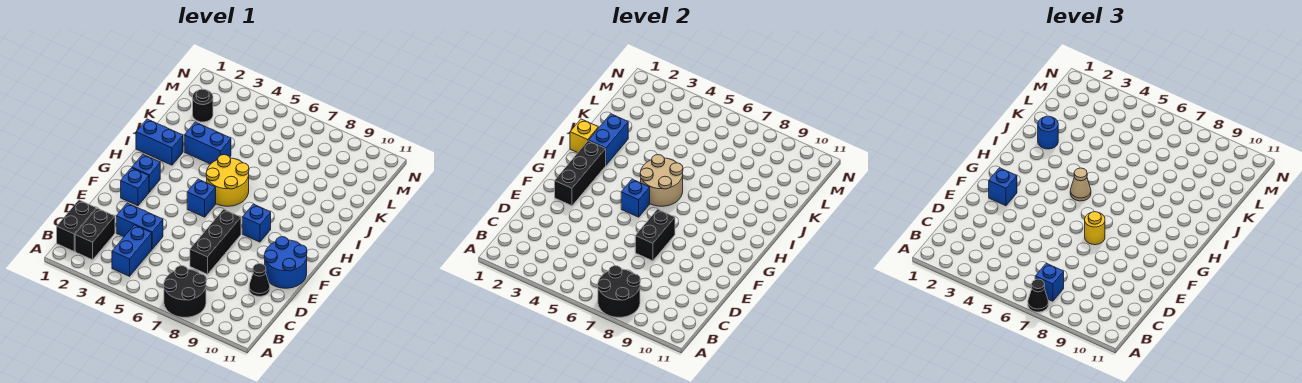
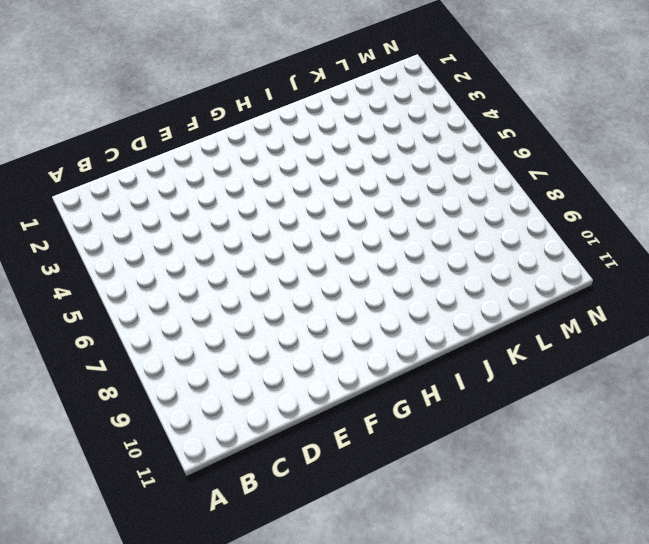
none -> black round brick A7:B8 level 1
none -> black brick B1:C1 level 1
none -> black brick B2:C2 level 1

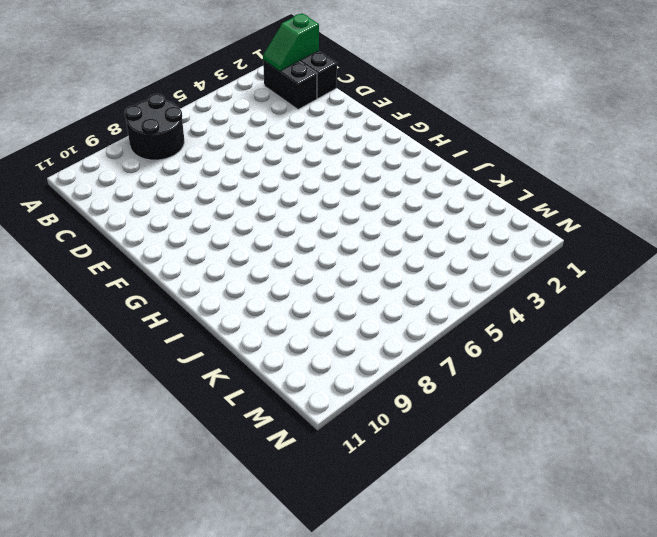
green slope B1:B2 level 2 top 1 -> none
none -> blue brick B4:C4 level 1
none -> blue brick D3:D4 level 1
none -> black brick D7:F7 level 1

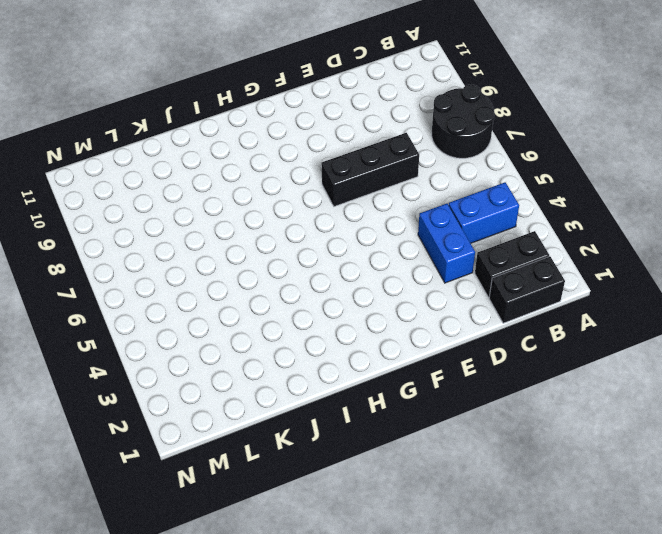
none -> black cone D10 level 1
none -> blue round brick E10:F11 level 1
none -> blue brick F2 level 1

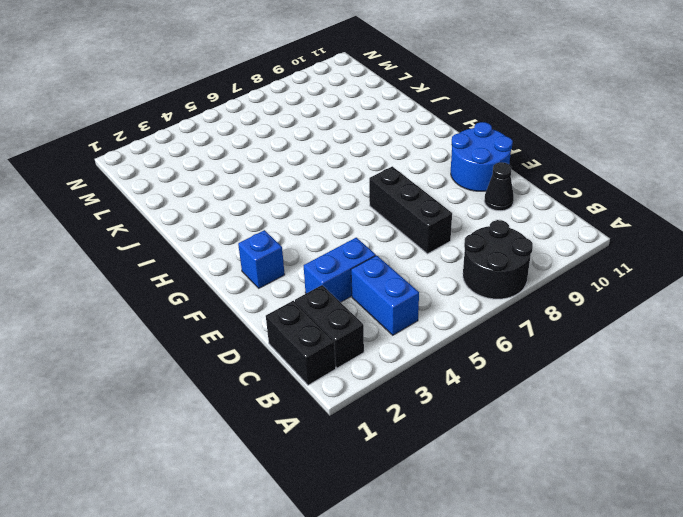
none -> blue brick G2 level 1
none -> blue brick G5 level 1
none -> blue brick G8 level 1

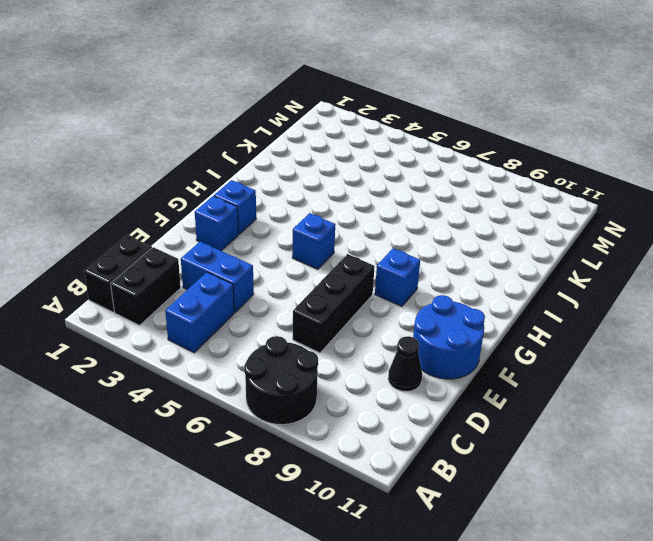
none -> yellow round brick H5:I6 level 1
none -> blue brick I1:I2 level 1
none -> blue brick J3:J4 level 1

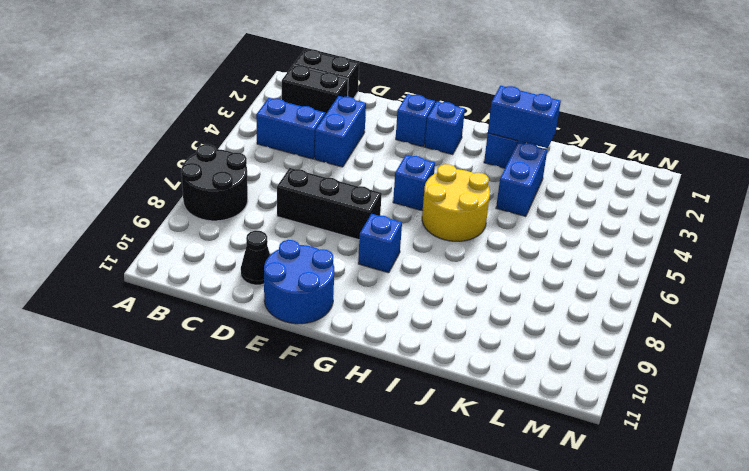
none -> black round brick L2 level 1
none -> black round brick A7:B8 level 2
none -> black brick E7:F7 level 2

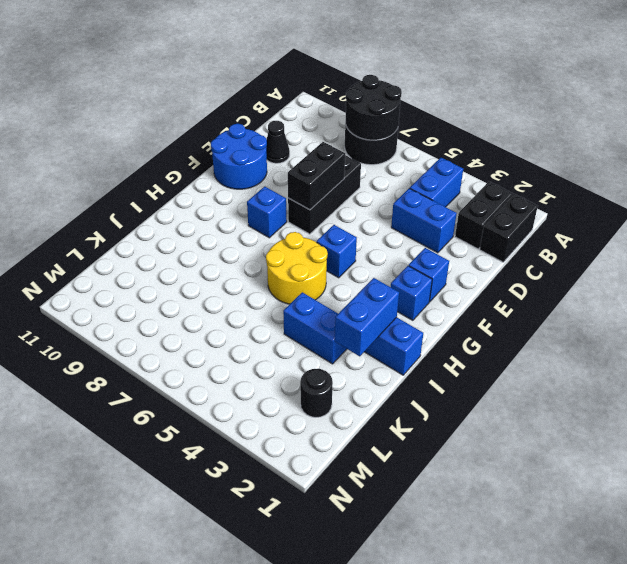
none -> black brick F2:H2 level 2
none -> blue brick G5 level 2
none -> tan round brick H5:I6 level 2

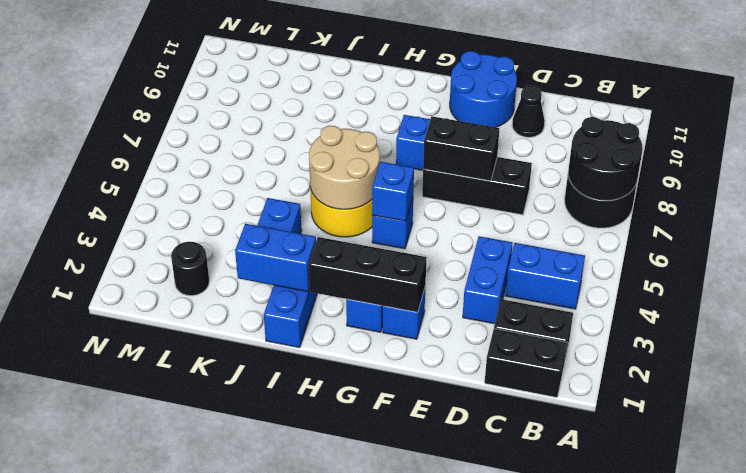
none -> yellow brick I1 level 2
none -> black cone A7 level 3
none -> blue brick B7 level 3

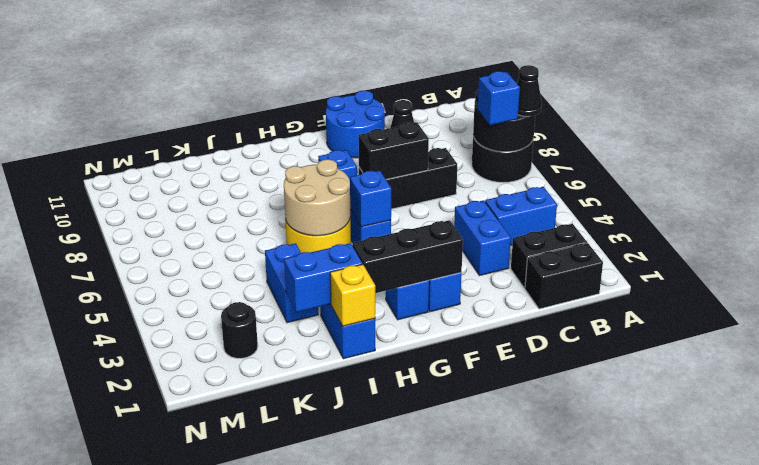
none -> blue brick F2 level 3
none -> yellow round brick F7 level 3
none -> tan cone H5 level 3

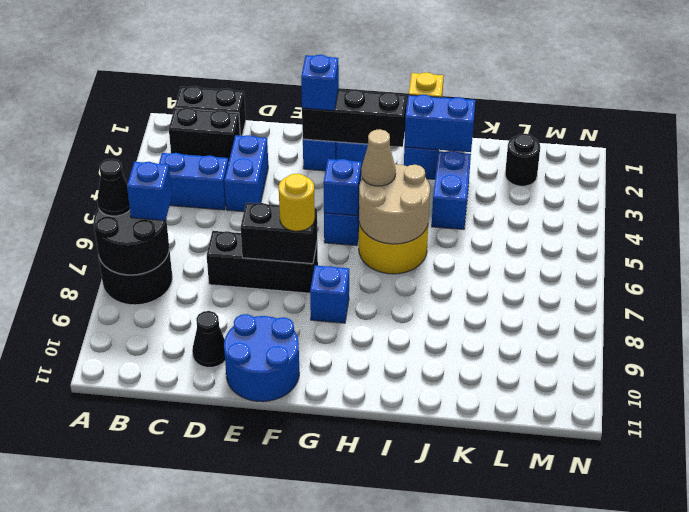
none -> blue round brick J2 level 3

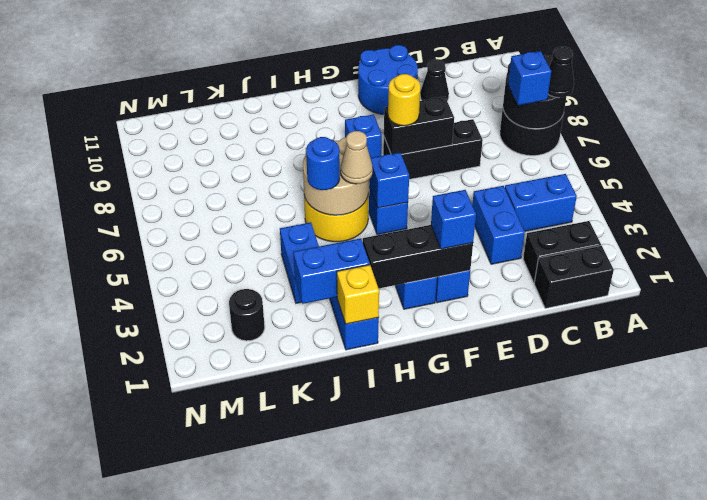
blue round brick I5 level 3 -> blue round brick J2 level 3

